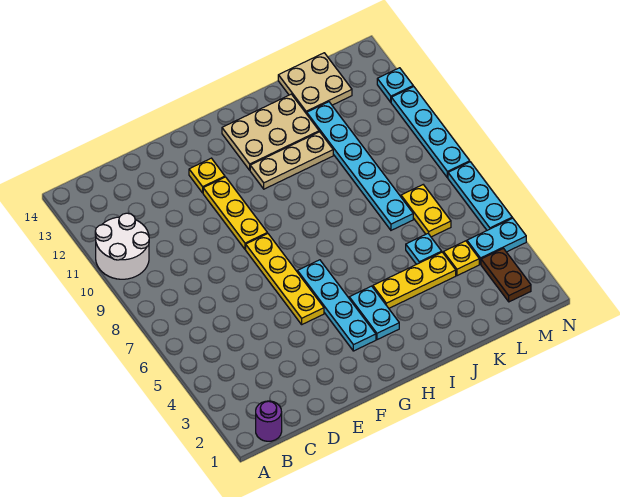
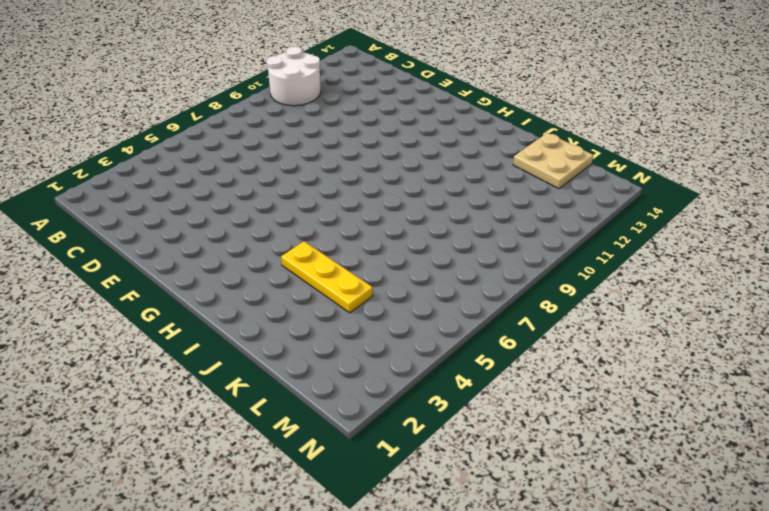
none -> purple round brick B1 level 1
none -> yellow plate F5:F8 level 1
none -> yellow plate F9:F11 level 1

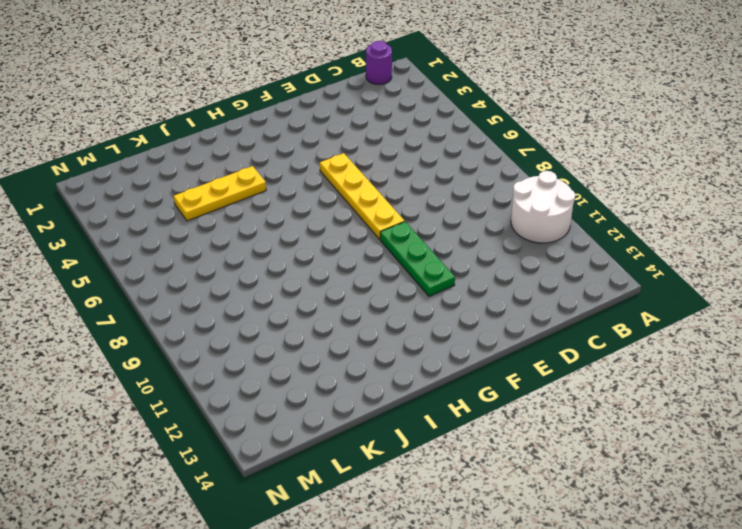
green plate F9:F11 level 1 -> yellow plate F9:F11 level 1
none -> yellow plate F12 level 1
none -> cyan plate G3:G6 level 1
none -> cyan plate H3:H4 level 1

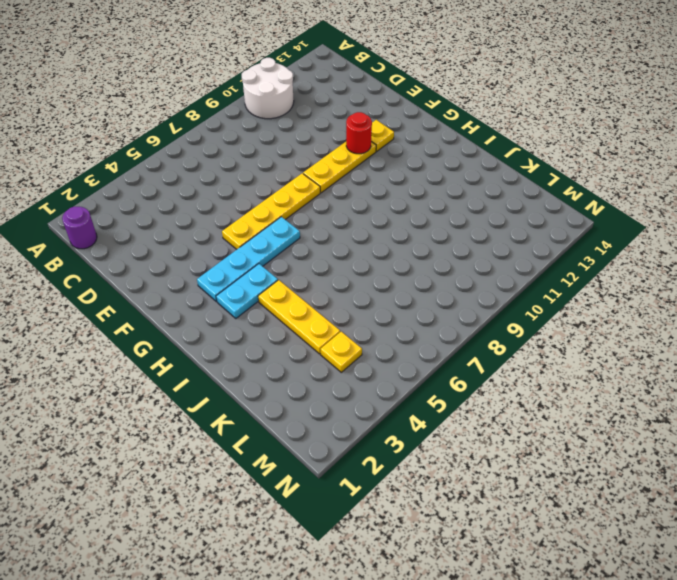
red round brick F11 level 2 -> none
none -> tan plate H11:J11 level 1
none -> tan plate H12:J13 level 1
none -> cyan plate K5 level 1

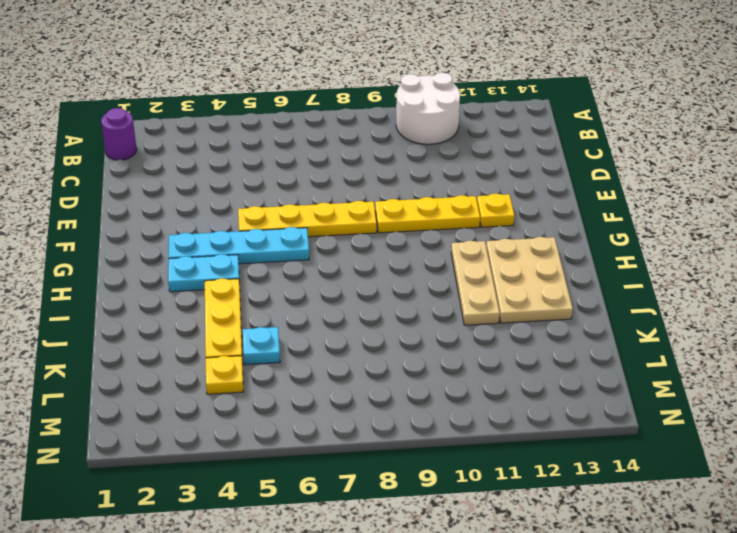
none -> cyan plate K7:K12 level 1
none -> tan plate K13:L14 level 1
none -> yellow plate L6:L7 level 1

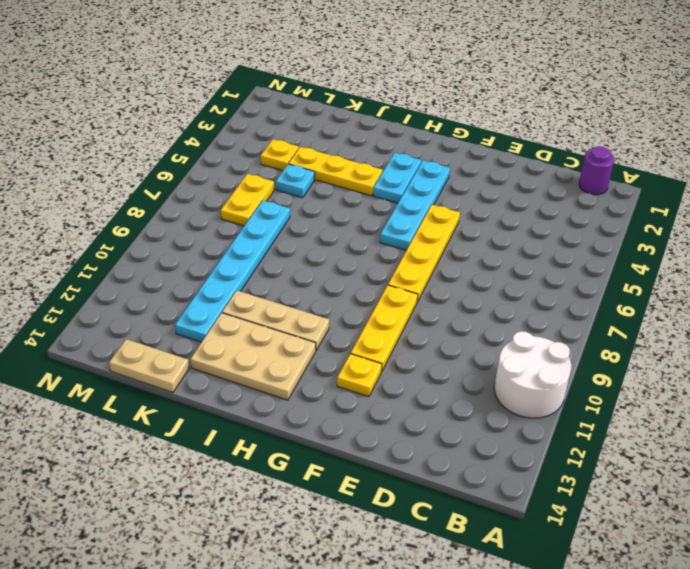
tan plate K14:L14 level 1 -> tan plate K13:L14 level 1
none -> brown plate M2:M3 level 1
none -> cyan plate M4:N4 level 1
none -> cyan plate N5:N7 level 1

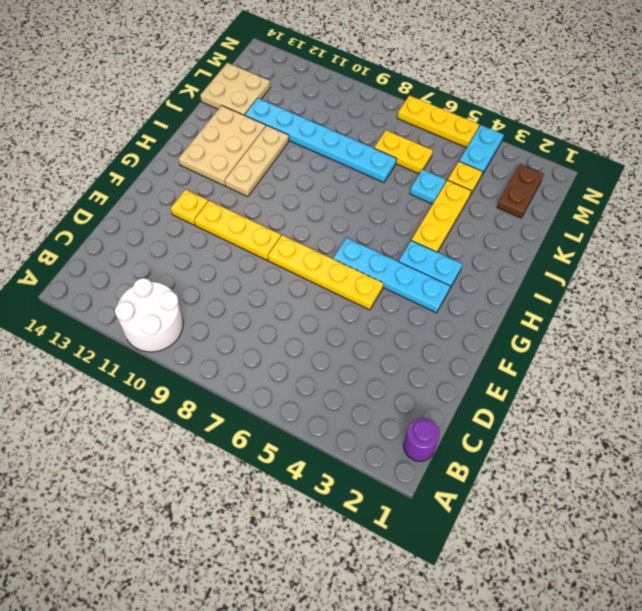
brown plate L2:M2 level 1 -> brown plate M2:M3 level 1
yellow plate N5:N7 level 1 -> cyan plate N5:N7 level 1
none -> cyan plate N8:N11 level 1
none -> cyan plate N12 level 1

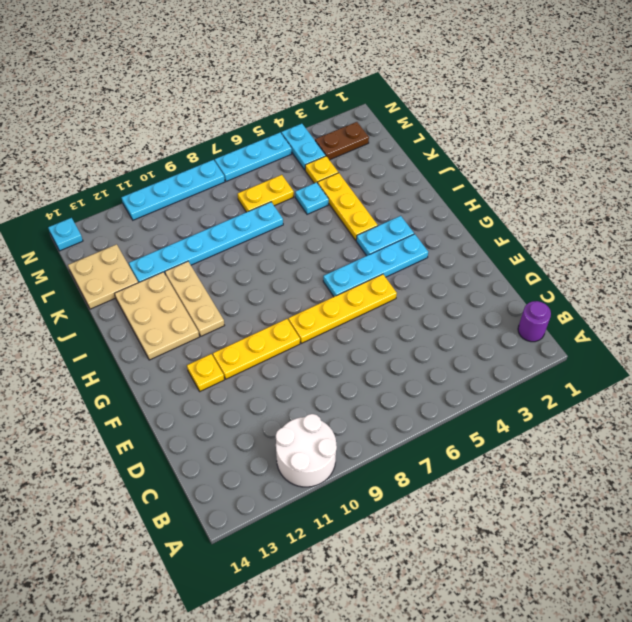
cyan plate N14 level 1 -> cyan plate N12 level 1

